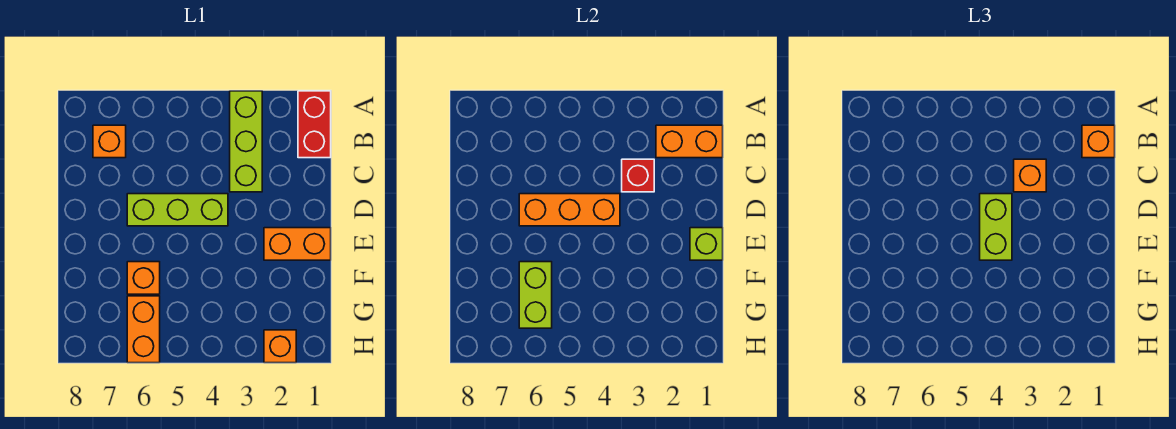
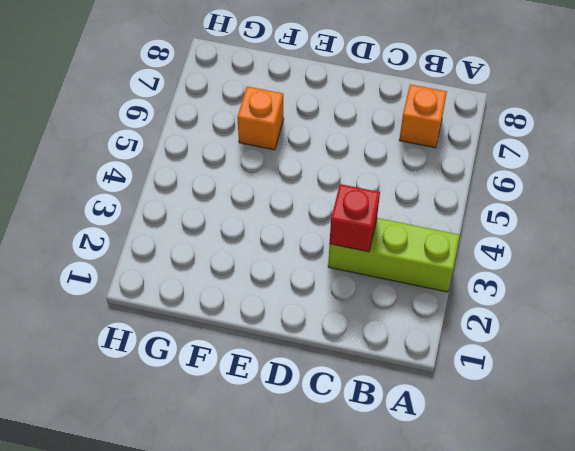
none -> red brick A1:B1 level 1
none -> lime brick D4:D6 level 1
none -> orange brick E1:E2 level 1

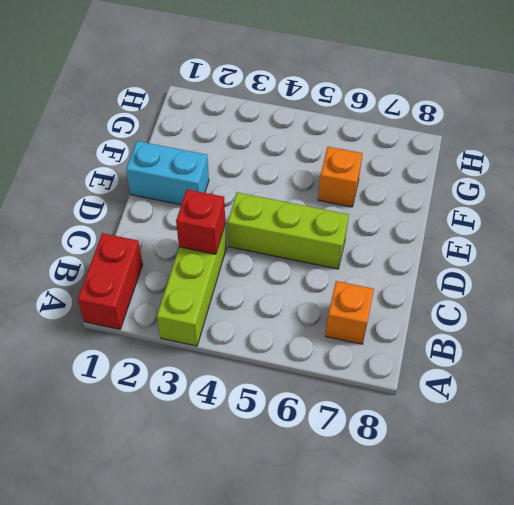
cyan brick E1:E2 level 1 -> orange brick E1:E2 level 1
none -> orange brick G6:H6 level 1
none -> orange brick H2 level 1
none -> orange brick B1:B2 level 2

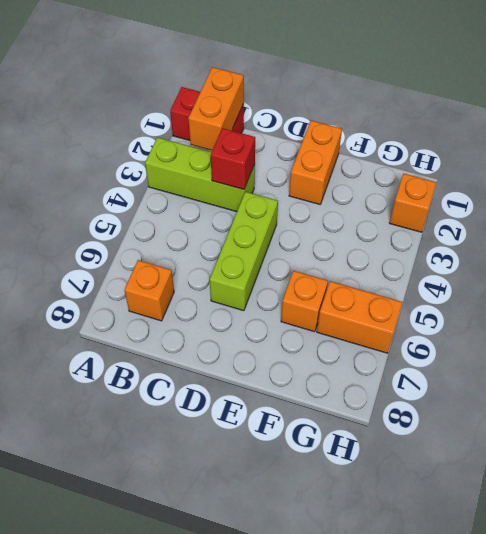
none -> orange brick D4:D6 level 2
none -> lime brick E1 level 2
none -> lime brick F6:G6 level 2

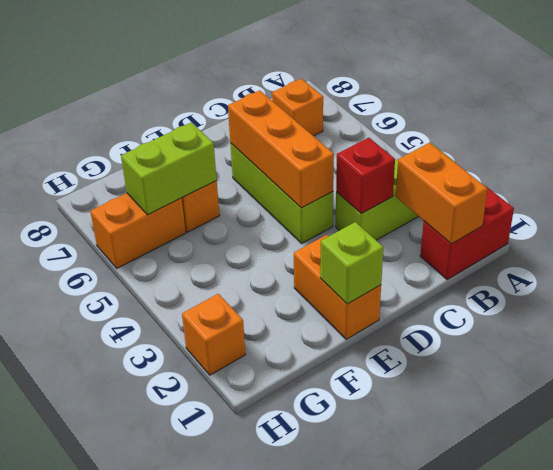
none -> orange brick B1 level 3
none -> orange brick C3 level 3
none -> lime brick D4:E4 level 3

